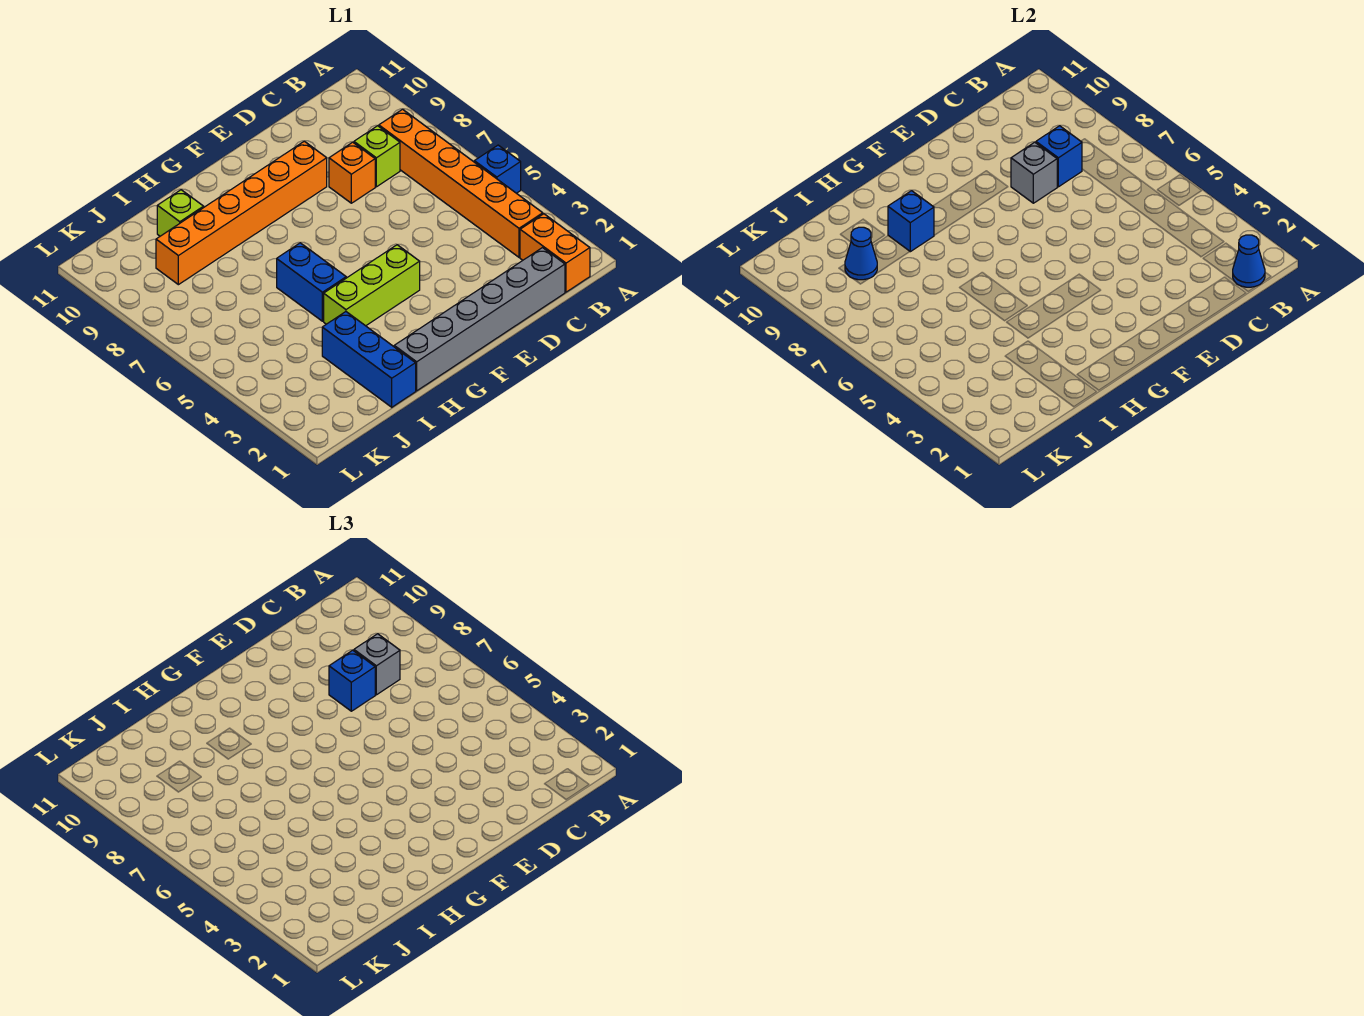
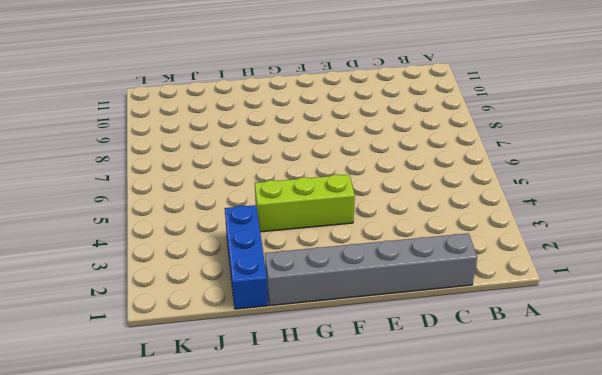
none -> blue brick A5 level 1
none -> orange brick B1:B2 level 1
none -> orange brick B3:B8 level 1

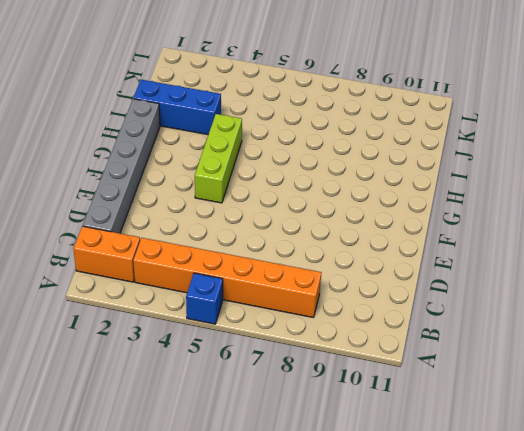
none -> lime brick C8 level 1
none -> orange brick D8 level 1
none -> orange brick E9:J9 level 1

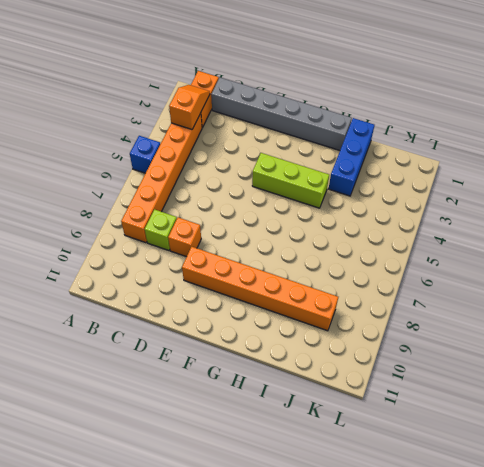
orange slope B2:B3 level 2 top 3 -> none
none -> blue brick H5:H6 level 1
none -> lime brick I10 level 1
none -> blue cone B1 level 2

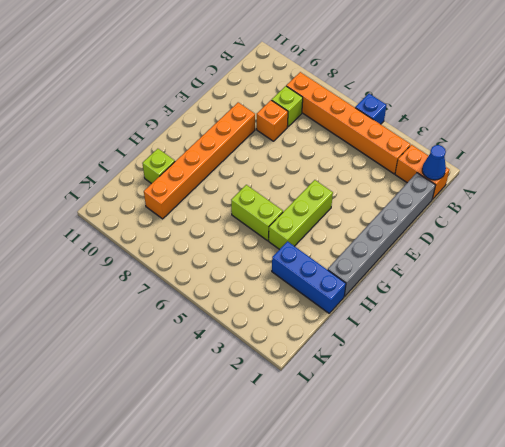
lime brick H5:H6 level 1 -> blue brick H5:H6 level 1
none -> blue brick C8 level 2
none -> grey brick D8 level 2
none -> blue brick H9 level 2

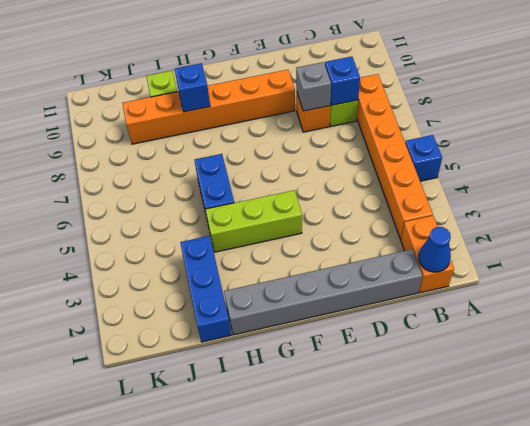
none -> blue cone J9 level 2
none -> grey brick C8 level 3
none -> blue brick D8 level 3

